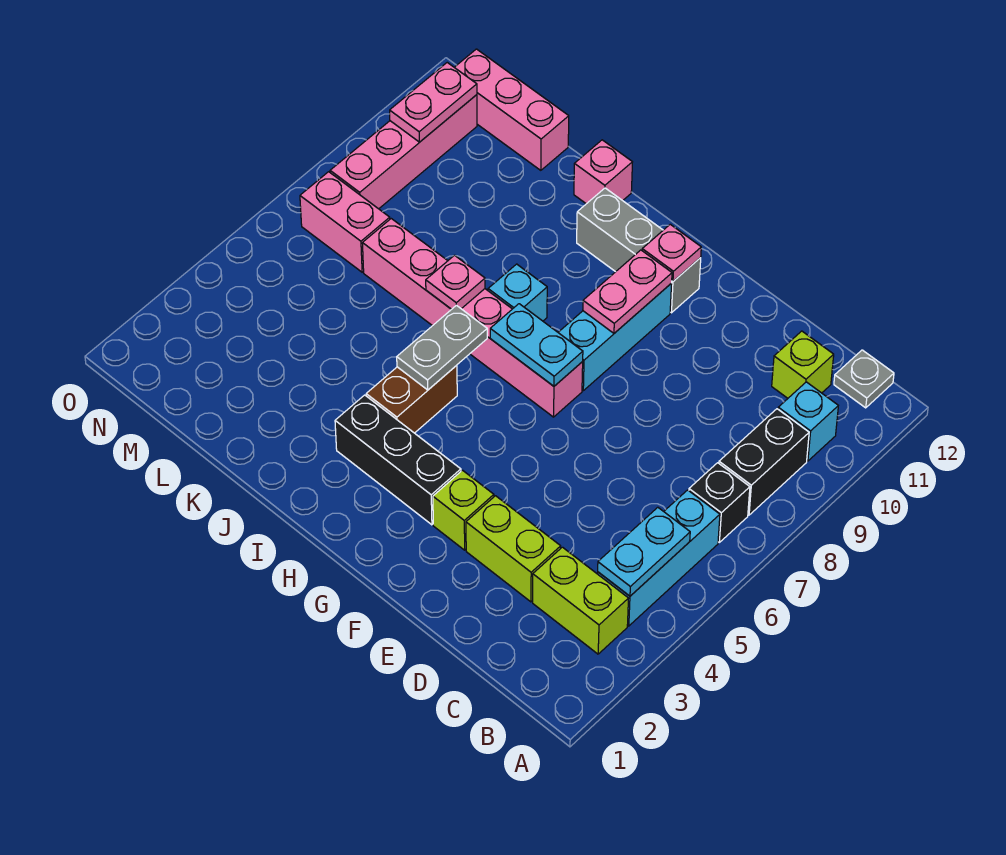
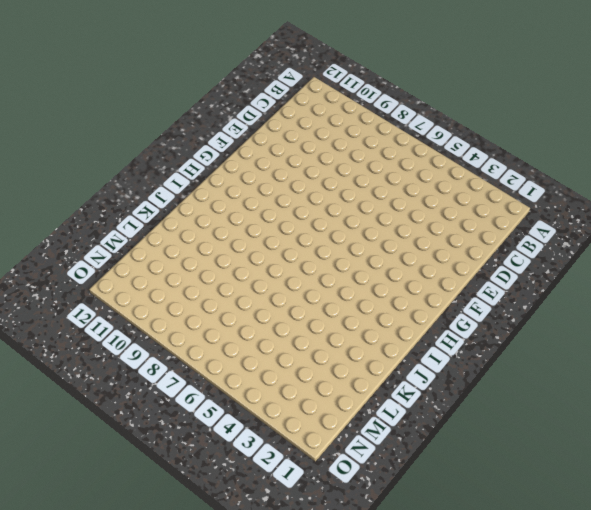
none -> lime brick B3:C3 level 1
none -> cyan brick B4:B6 level 1
none -> black brick B7 level 1

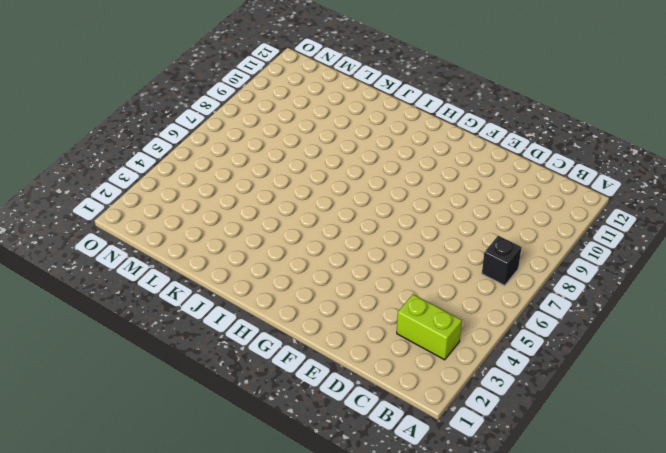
none -> cyan brick B4:B6 level 1
none -> black brick B8:B9 level 1
none -> cyan brick B10 level 1

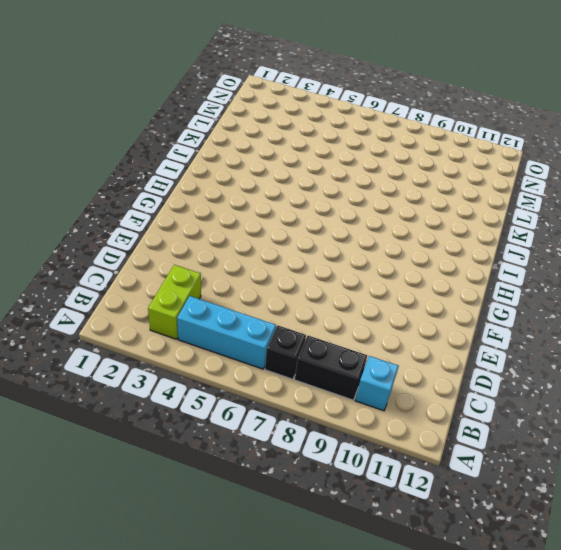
none -> grey plate B12 level 1
none -> lime brick C11 level 1
none -> lime brick D3:E3 level 1

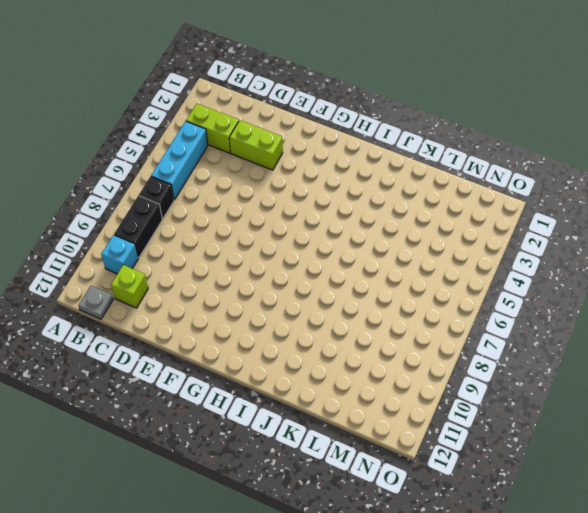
none -> lime brick F3 level 1
none -> black brick G3:I3 level 1
none -> pink brick G7:L7 level 1

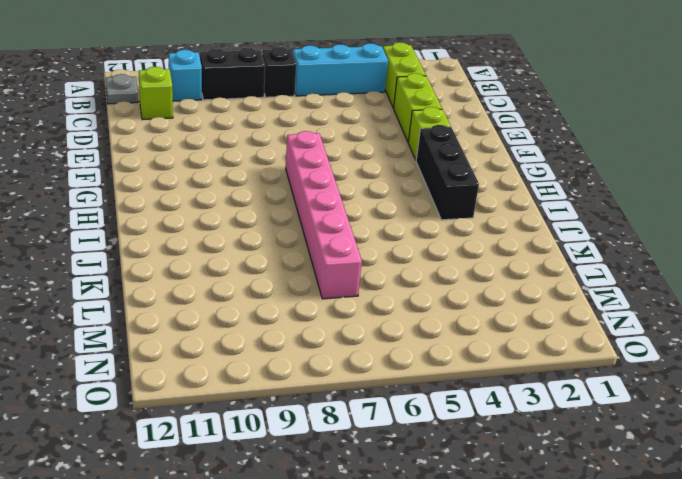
none -> cyan brick G8:G10 level 1
none -> grey brick G11:I11 level 1
none -> brown brick I4:I5 level 1

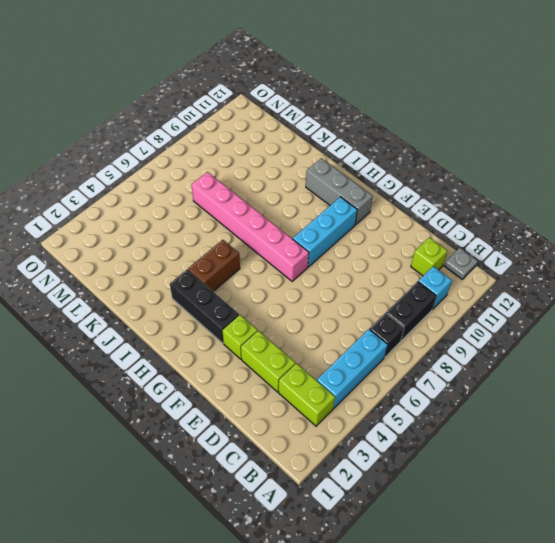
none -> cyan brick I8 level 1
none -> pink brick J12 level 1
none -> pink brick L12:N12 level 1

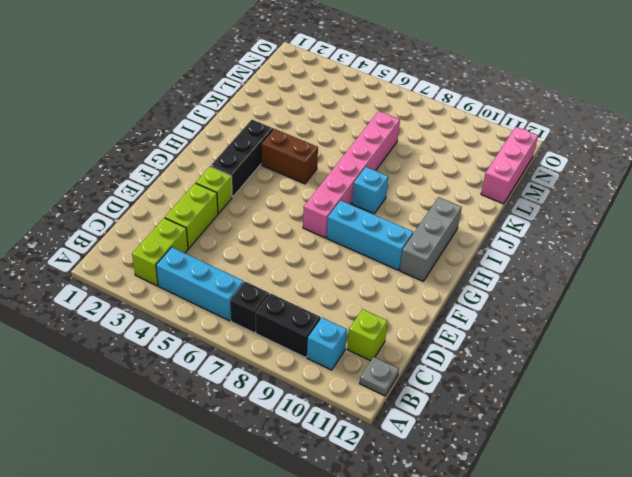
none -> pink brick J12 level 1
none -> pink brick M7:N7 level 1
none -> pink brick N8:N11 level 1

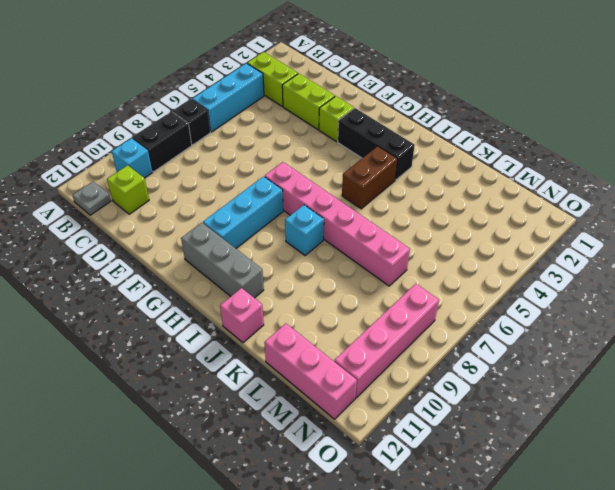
none -> pink brick M7:N7 level 1
none -> cyan plate B4:B5 level 2
none -> cyan plate G7:H7 level 2

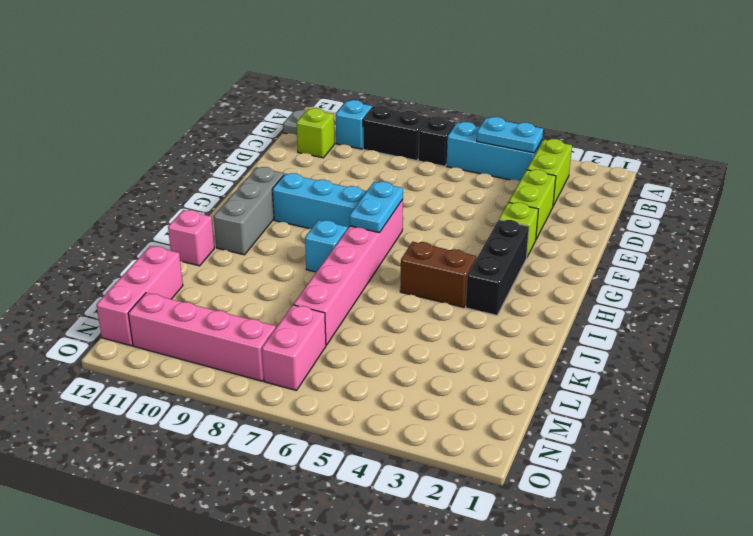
none -> pink plate G9:G10 level 2
none -> pink plate G11 level 2
none -> grey plate I5:I6 level 2

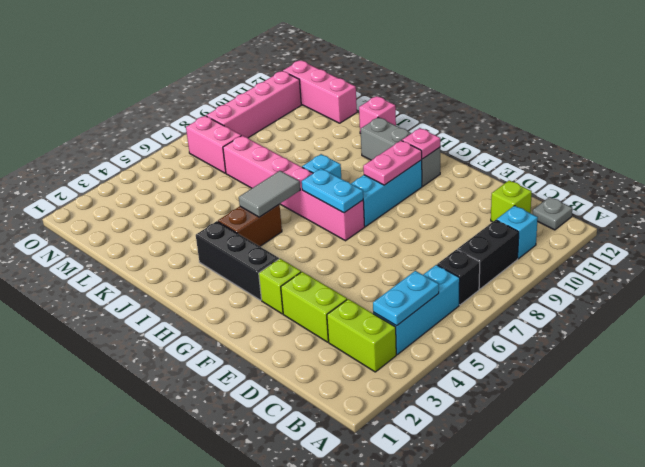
grey tile I5:I6 level 2 -> grey plate I5:I6 level 2
none -> pink plate J7 level 2
none -> pink plate N10:N11 level 2

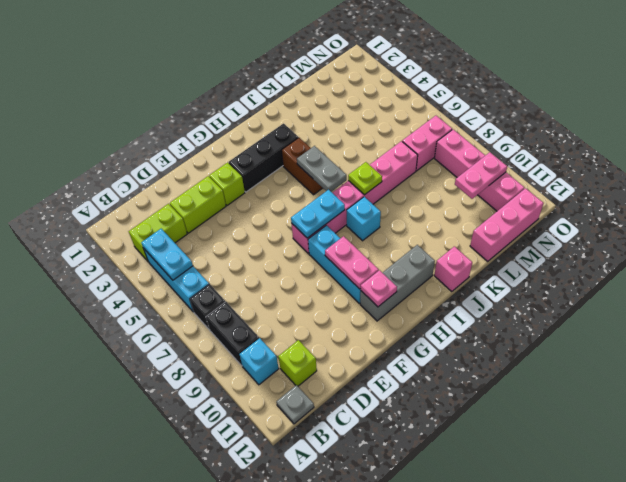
lime plate J7 level 2 -> pink plate J7 level 2
pink plate M10:N10 level 2 -> pink plate N10:N11 level 2

